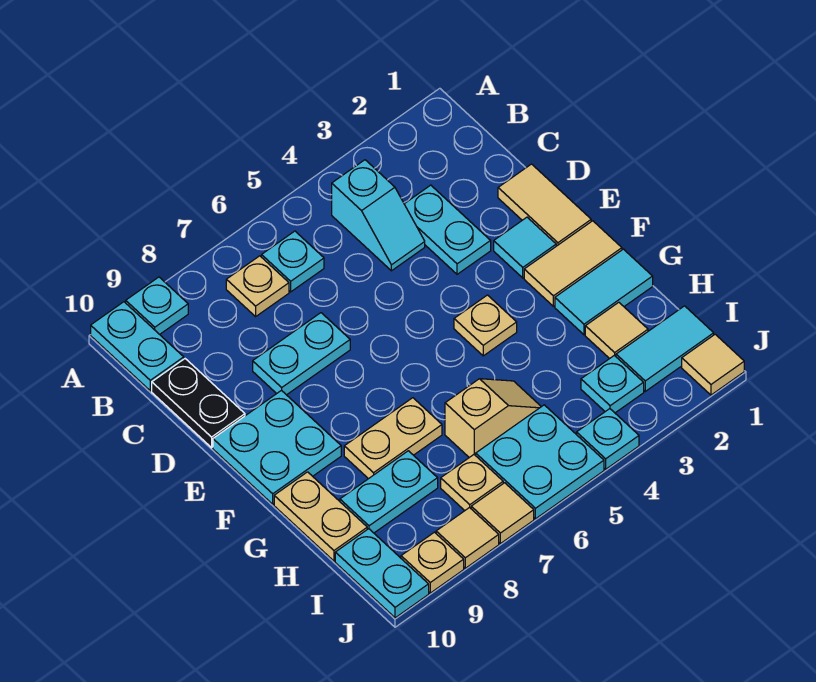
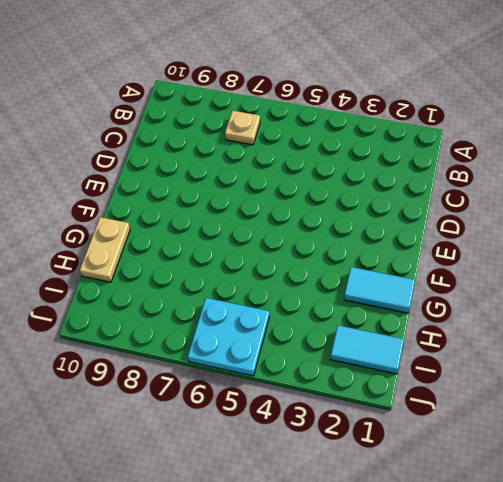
none -> cyan plate A9 level 1
none -> cyan plate A10:B10 level 1
none -> cyan slope B4:C4 level 1 top B

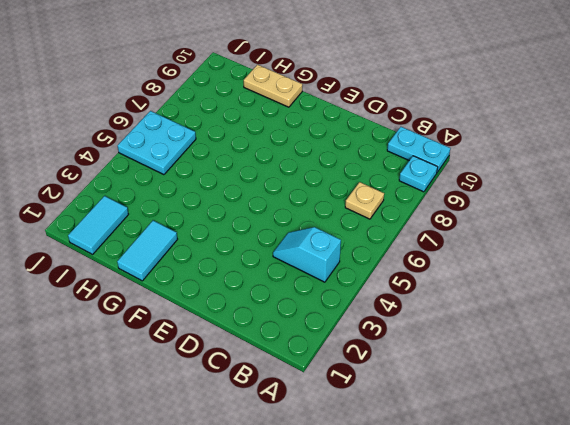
none -> cyan plate B6 level 1
none -> cyan plate C3:D3 level 1
none -> black plate C10:D10 level 1

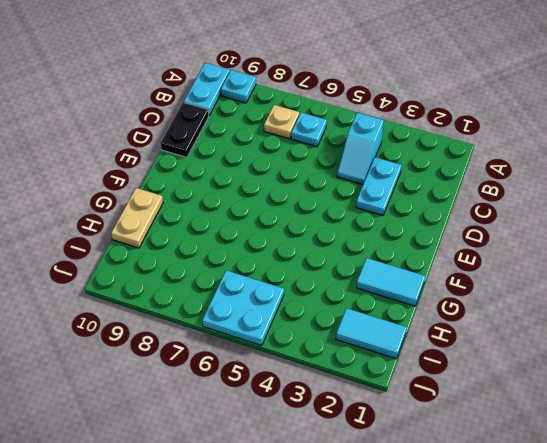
none -> tan tile D1:E1 level 1
none -> cyan plate D7:D8 level 1
none -> cyan tile E2 level 1

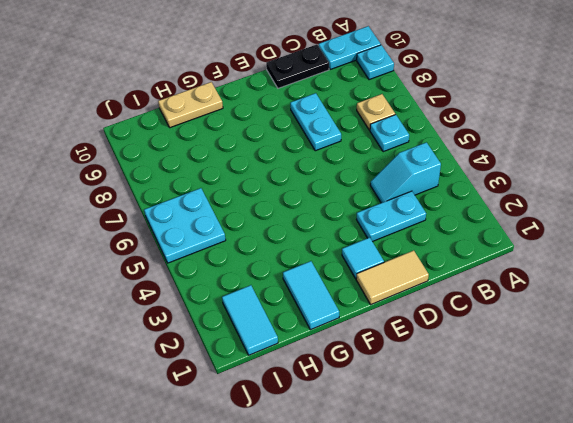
none -> cyan plate E9:F10 level 1
none -> tan tile F1:F2 level 1
none -> tan plate F4 level 1

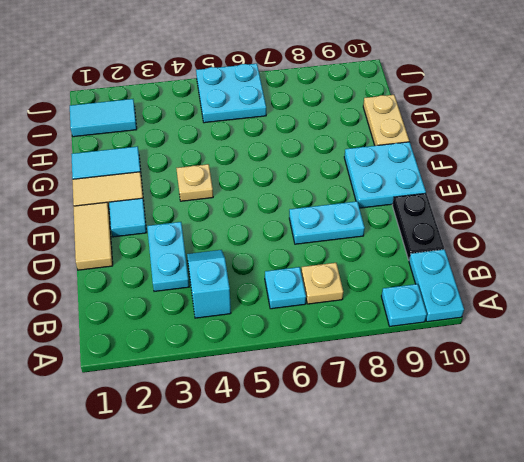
none -> tan plate G7:G8 level 1
none -> tan tile H2 level 1
none -> tan slope H5:H6 level 1 top 6

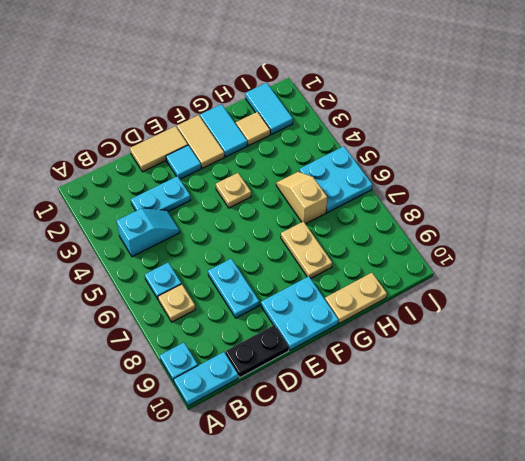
none -> cyan plate H8:H9 level 1
none -> cyan plate I3 level 1
none -> tan plate I7 level 1

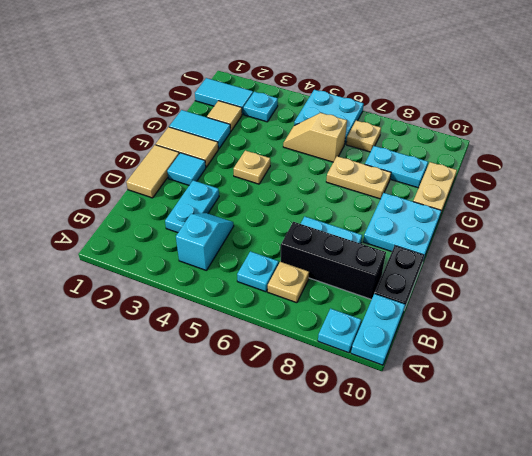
black brick C7:C9 level 1 -> none
none -> cyan plate I10:J10 level 1
none -> tan tile J1 level 1
none -> cyan plate J4 level 1

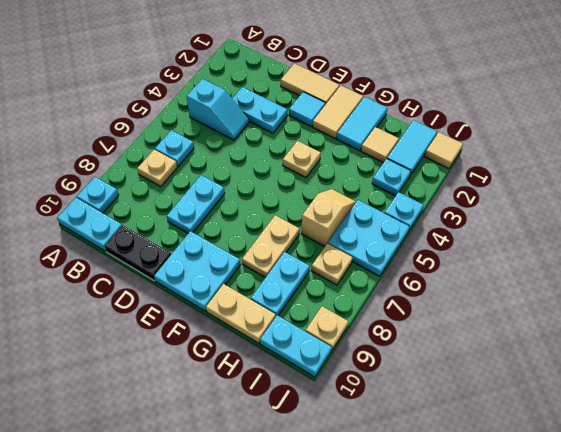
none -> tan tile J7 level 1
none -> tan tile J8 level 1

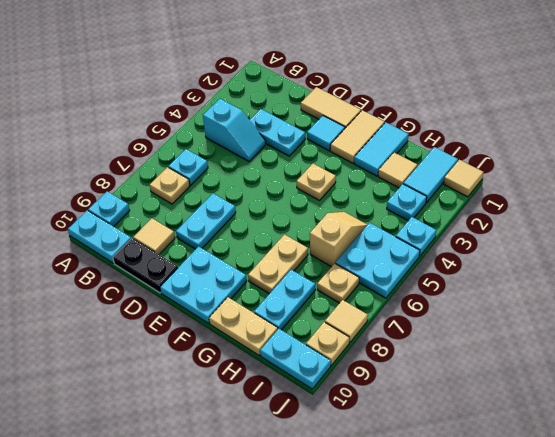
tan tile C9 level 1 -> tan tile J7 level 1

